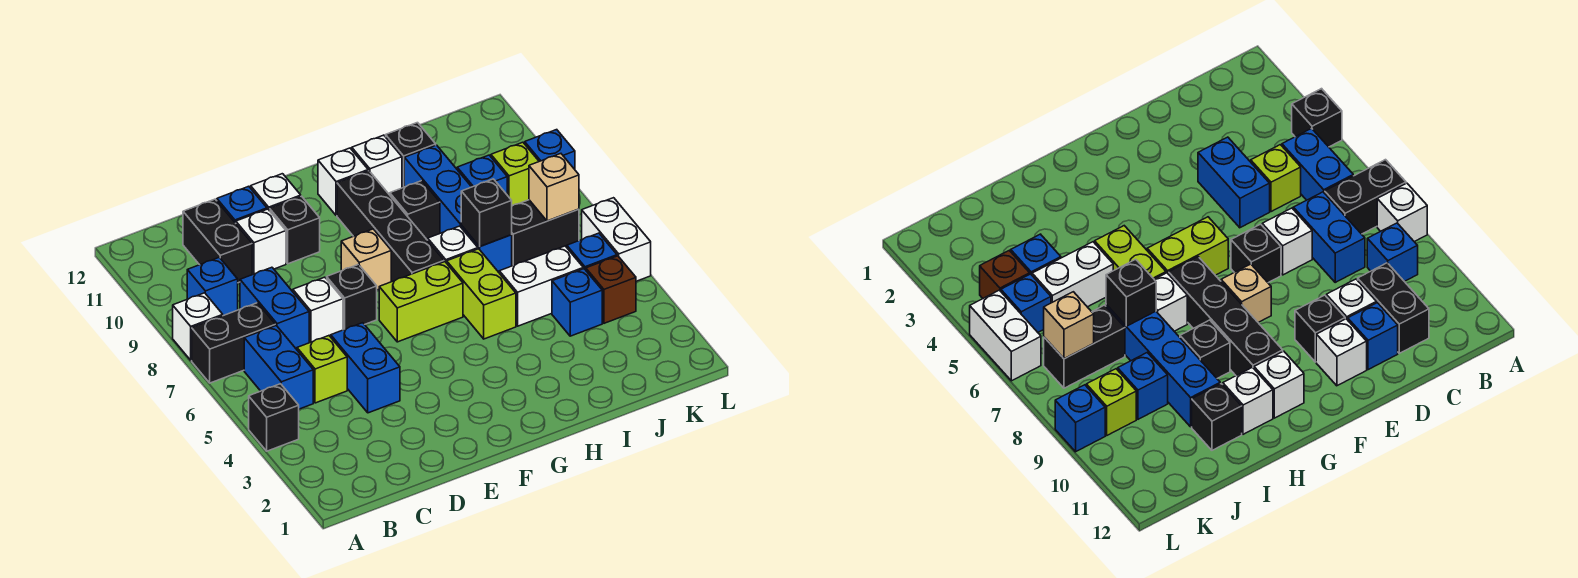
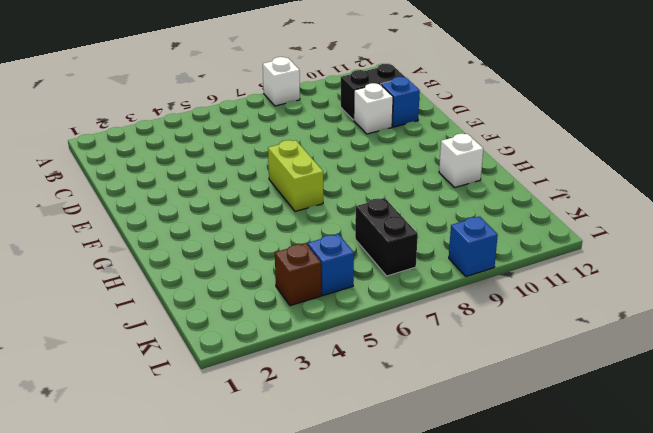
none -> black brick A4 level 1
none -> black brick A7:B7 level 1
none -> blue brick B5:B6 level 1
none -> blue brick B9 level 1

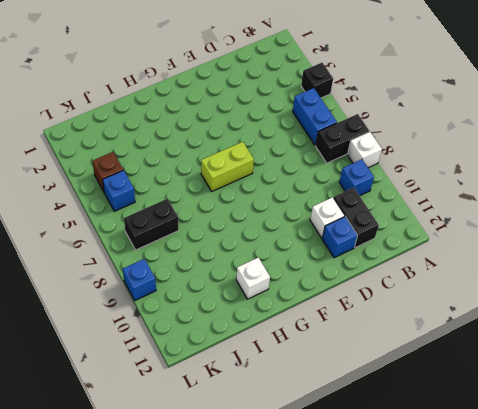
none -> lime brick C5 level 1
none -> blue brick C7:C8 level 1
none -> blue brick D4:D5 level 1
none -> white brick D7 level 1

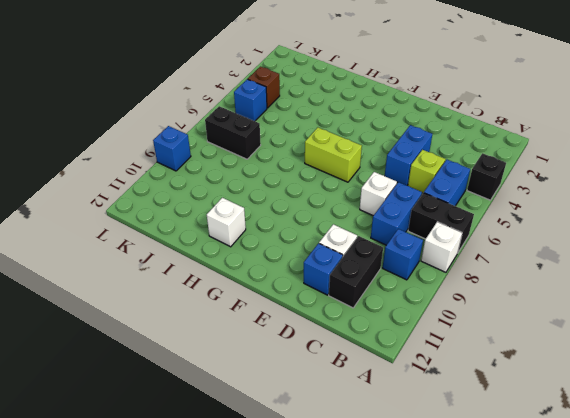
none -> black brick E7 level 1
none -> black brick E10 level 1
none -> white brick E11 level 1
none -> tan brick F8 level 1

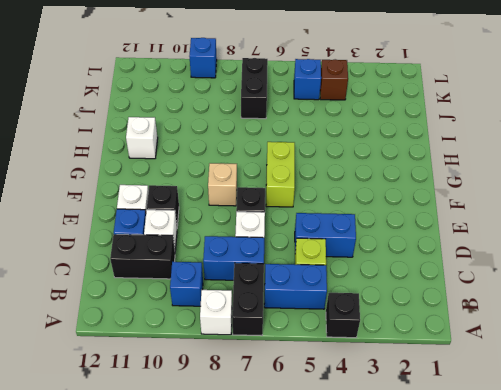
none -> black brick G7:G10 level 1
none -> white brick G11 level 1
none -> lime brick H5:H6 level 1
none -> white brick H7 level 1

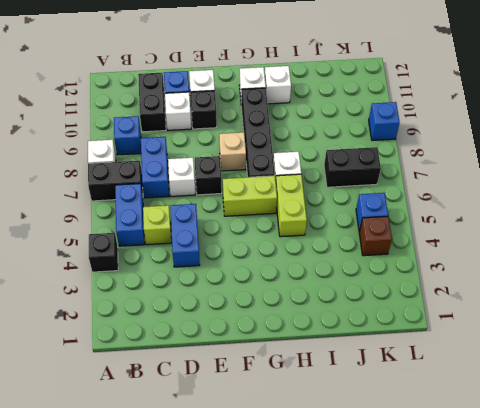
none -> black brick H9 level 1
none -> white brick I5:J5 level 1
none -> blue brick I7:I10 level 1
none -> black brick I11 level 1

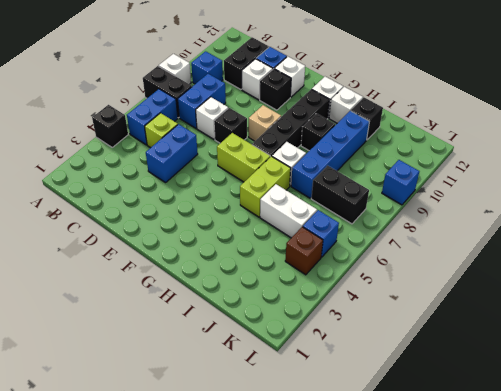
none -> blue brick J4 level 1
none -> blue brick J9 level 1
none -> lime brick K9 level 1
none -> white brick L5:L6 level 1

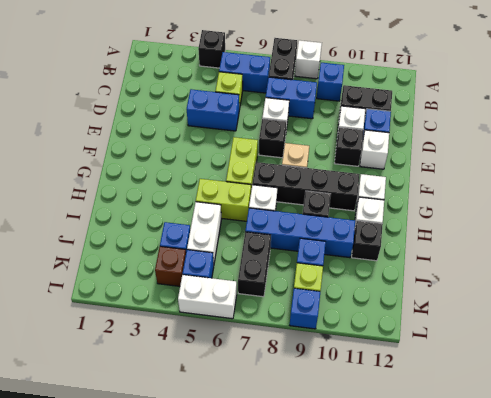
none -> black brick I7 level 2
none -> tan brick K7 level 2

